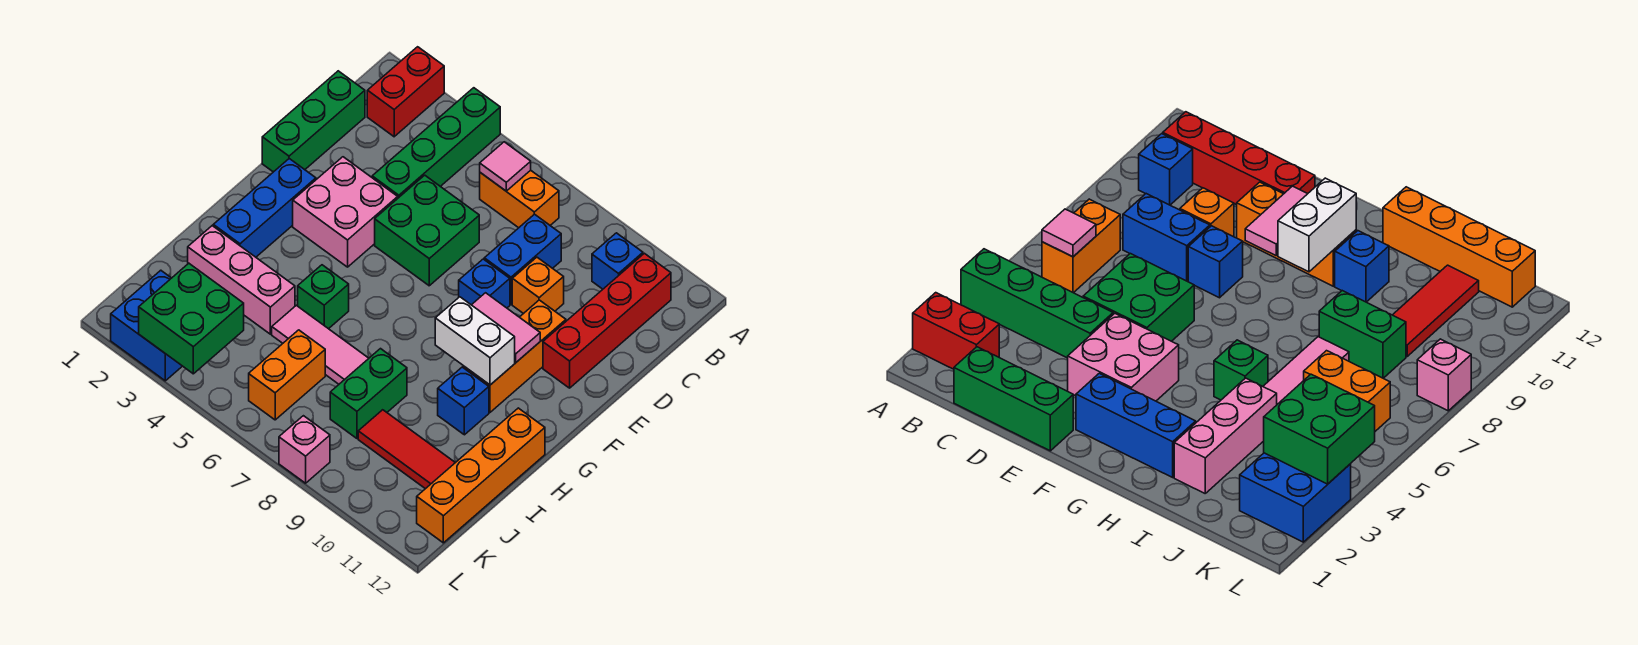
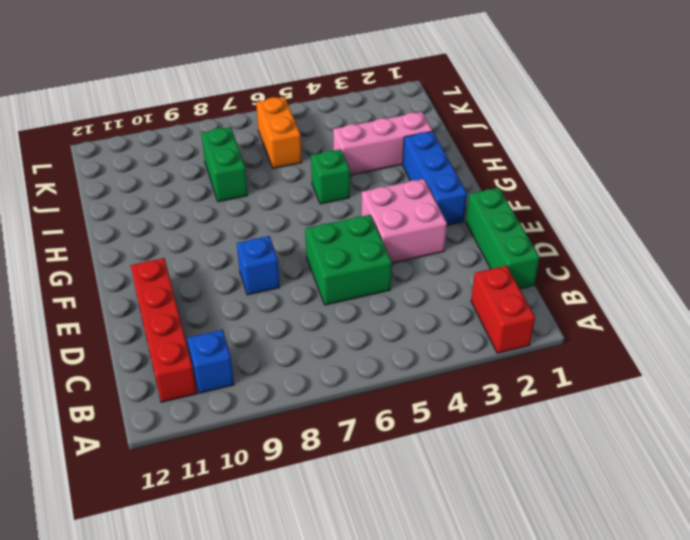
none -> green brick A4:D4 level 1
none -> orange brick B6:B7 level 1
none -> blue brick C8:D8 level 1

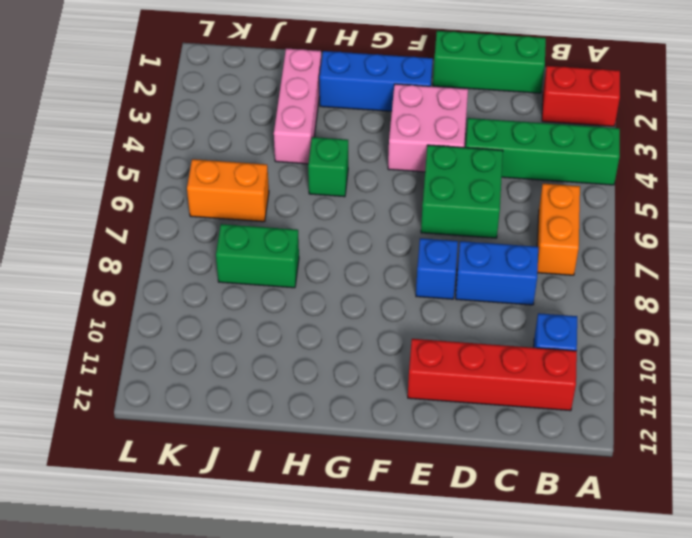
none -> orange brick D9 level 1
none -> orange brick E10:G10 level 1
none -> blue brick H10 level 1

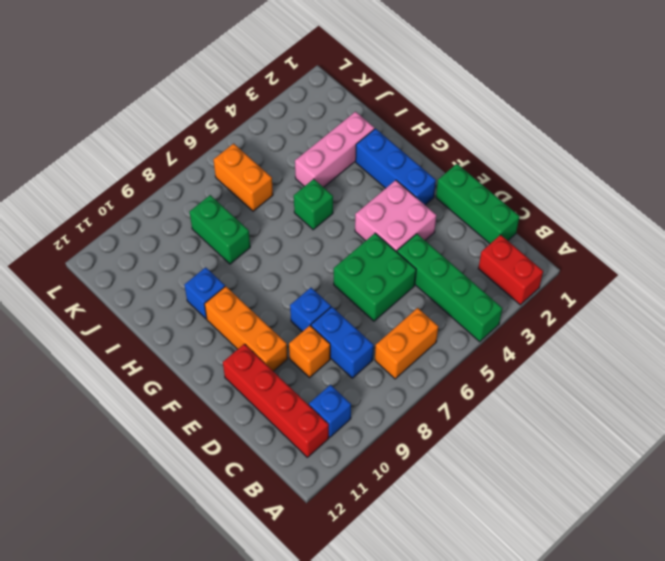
none -> orange brick H12:K12 level 1
none -> pink tile I5:I7 level 1
none -> red tile J9:J11 level 1

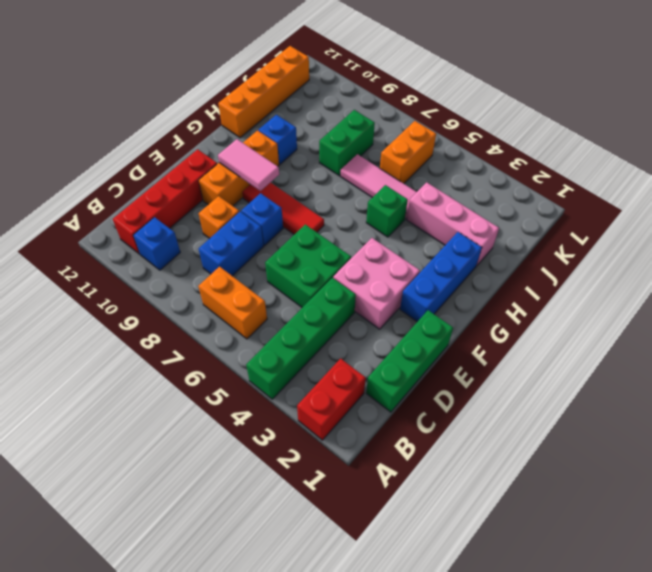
red tile F7:F9 level 1 -> red tile J9:J11 level 1
none -> blue brick K2:L3 level 1
none -> pink brick L8 level 1
none -> pink tile B6 level 2

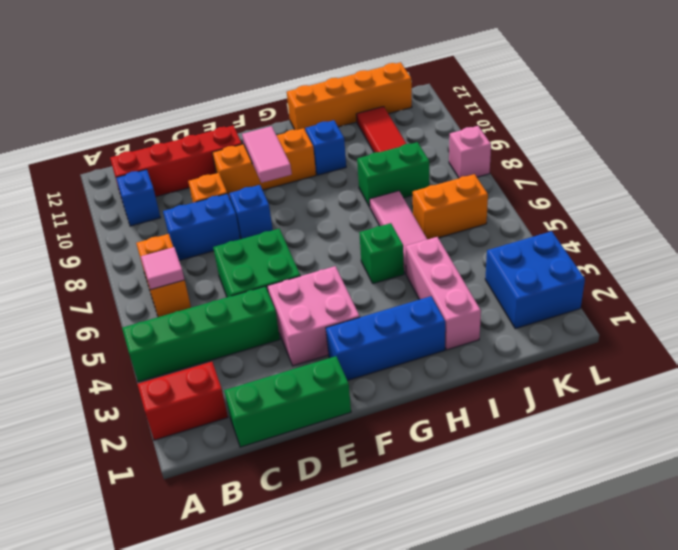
none -> white brick G9:G10 level 2
none -> green brick K3:L4 level 2

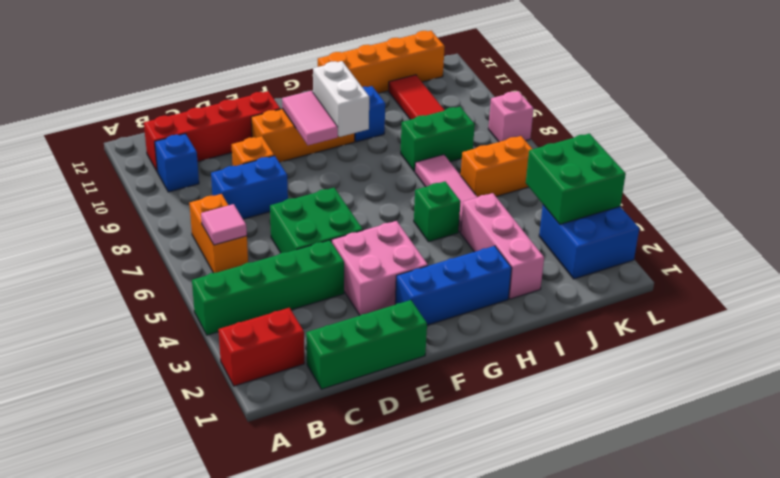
none -> blue brick E8 level 1

